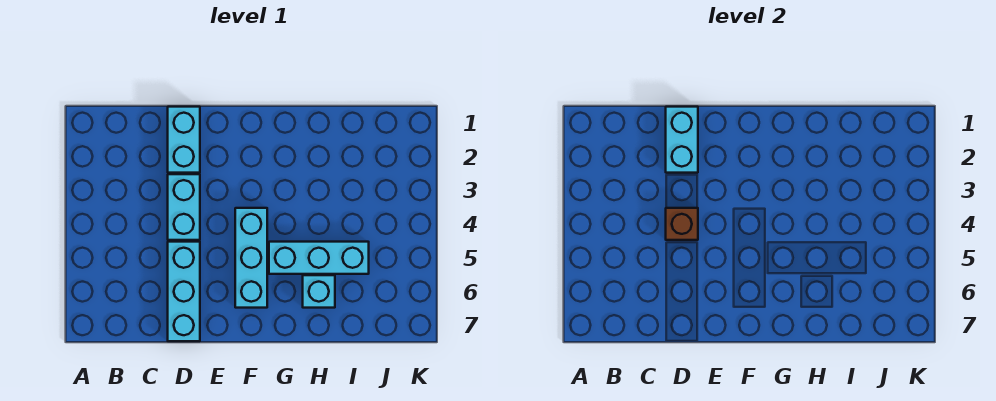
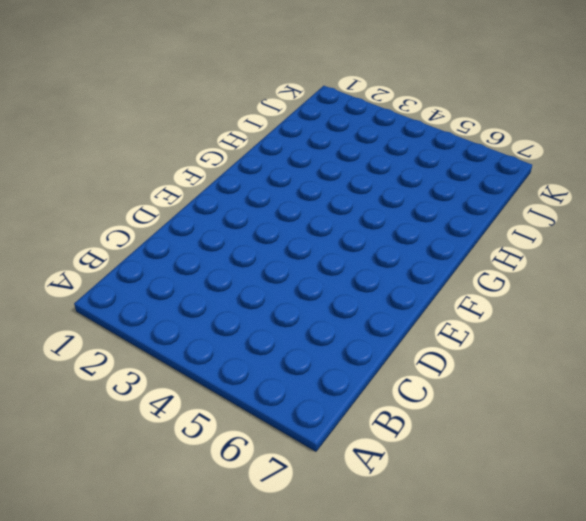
none -> cyan brick D1:D2 level 1
none -> cyan brick D3:D4 level 1

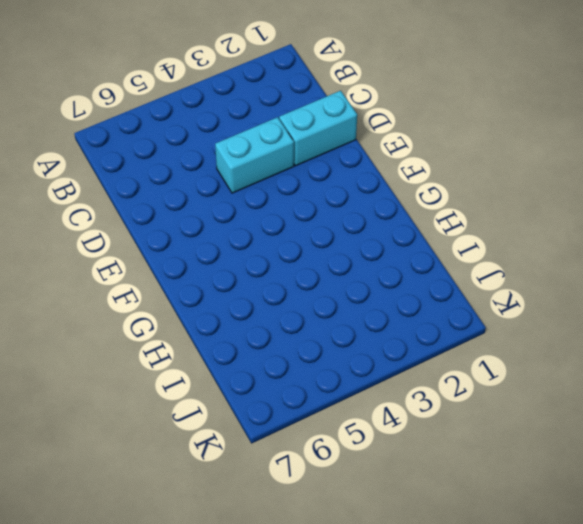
none -> cyan brick D5:D7 level 1
none -> cyan brick F4:F6 level 1

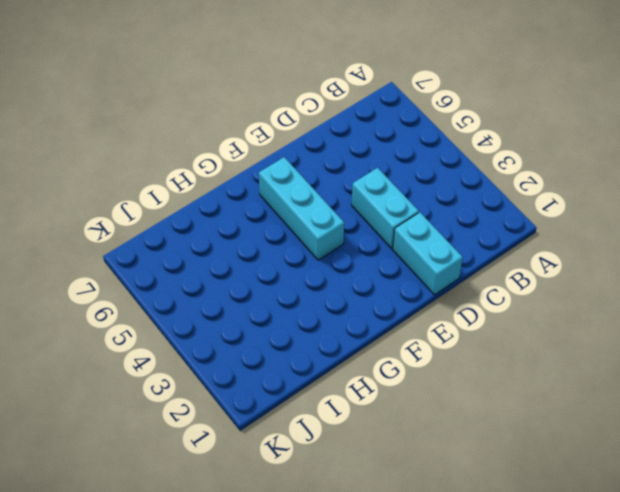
none -> cyan brick D5:D7 level 1
none -> cyan brick G5:I5 level 1

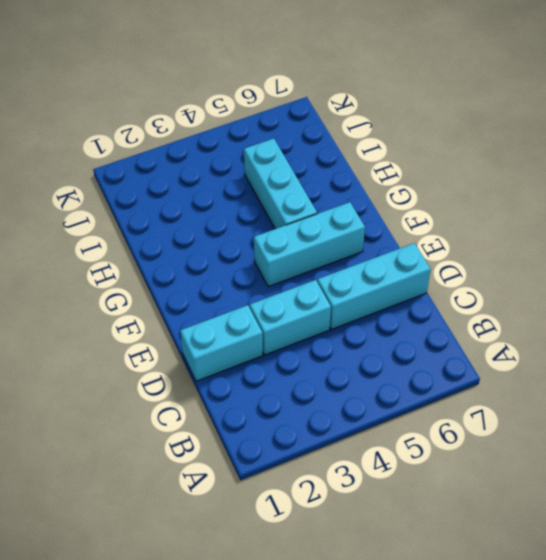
none -> cyan brick H6 level 1
none -> cyan brick D1:D2 level 2

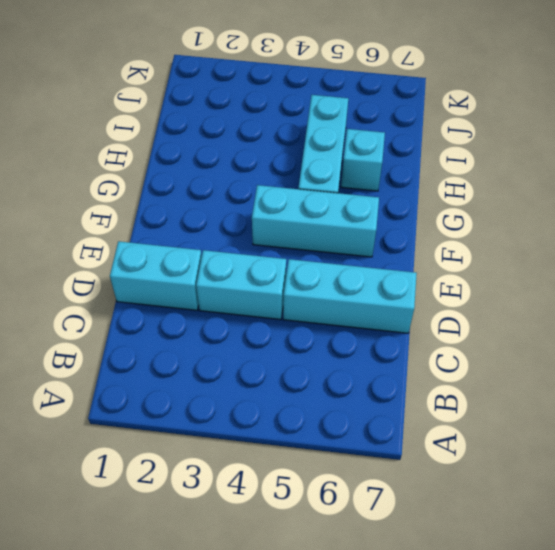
none -> cyan brick D1:D2 level 2
none -> brown brick D4 level 2

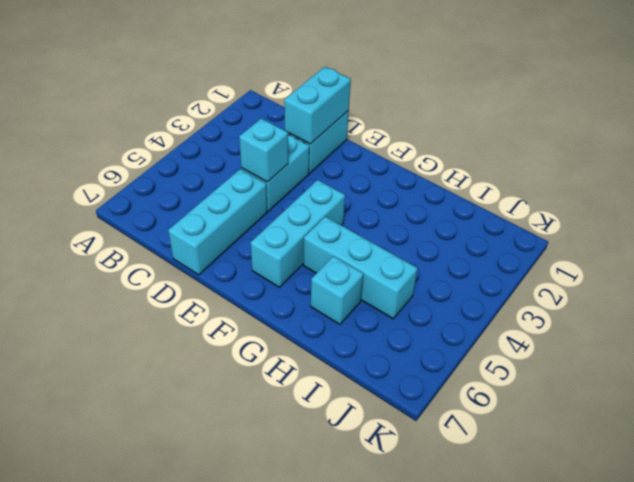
cyan brick D4 level 2 -> brown brick D4 level 2

